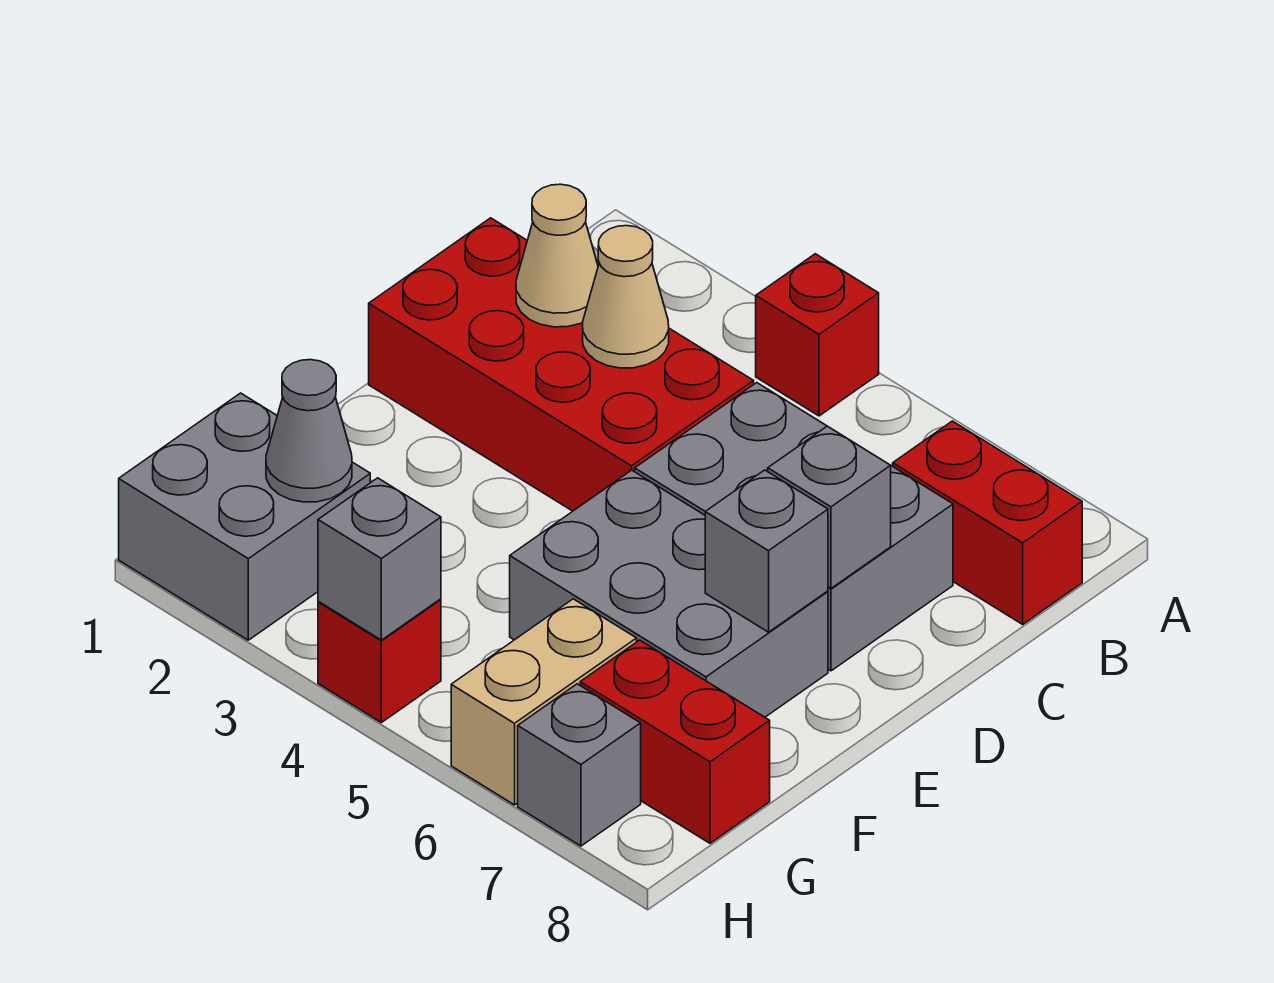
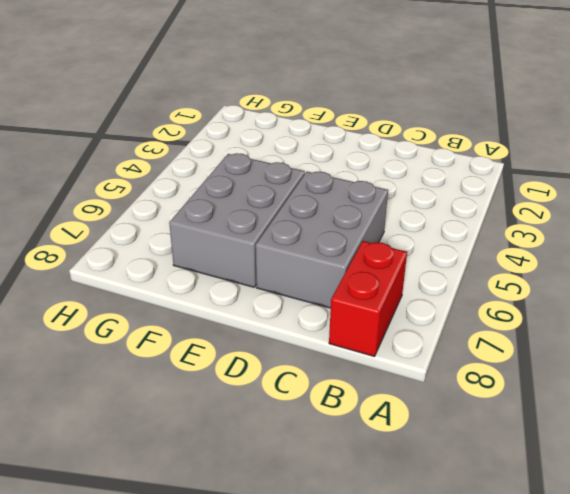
none -> red brick A4 level 1
none -> red brick C1:D4 level 1
none -> grey brick G1:H2 level 1

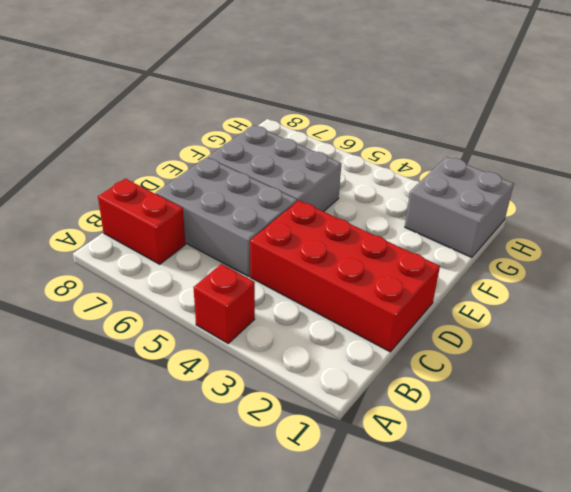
none -> tan brick G6:H6 level 1
none -> red brick G7:G8 level 1
none -> red brick H4 level 1

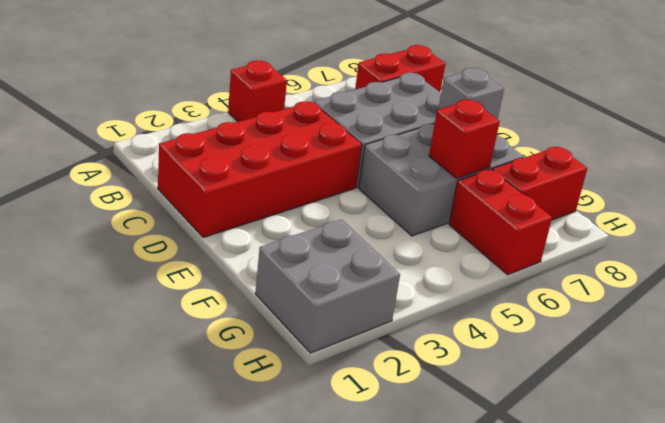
red brick F6 level 2 -> red brick H4 level 1
red brick G6:H6 level 1 -> tan brick G6:H6 level 1
none -> grey brick H7 level 1
none -> tan cone C2 level 2
none -> tan cone C3 level 2

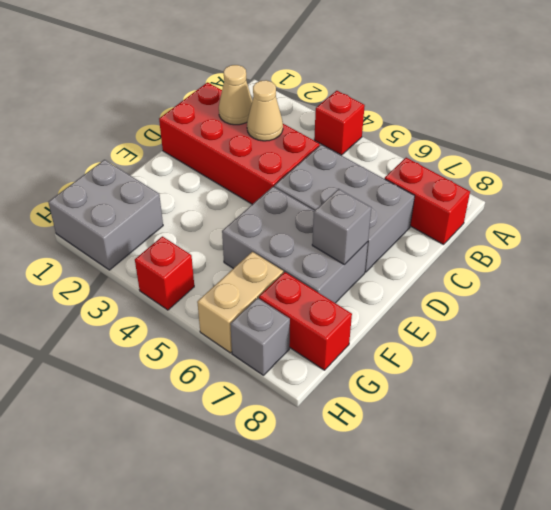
none -> grey brick D7 level 2
none -> grey cone G2 level 2
none -> grey brick H4 level 2

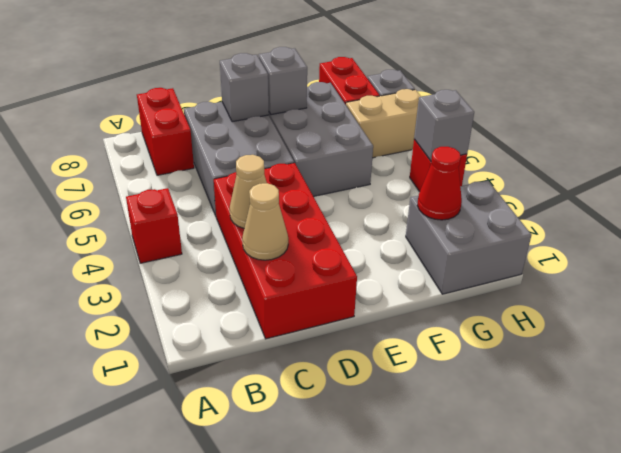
red cone G2 level 2 -> grey cone G2 level 2

